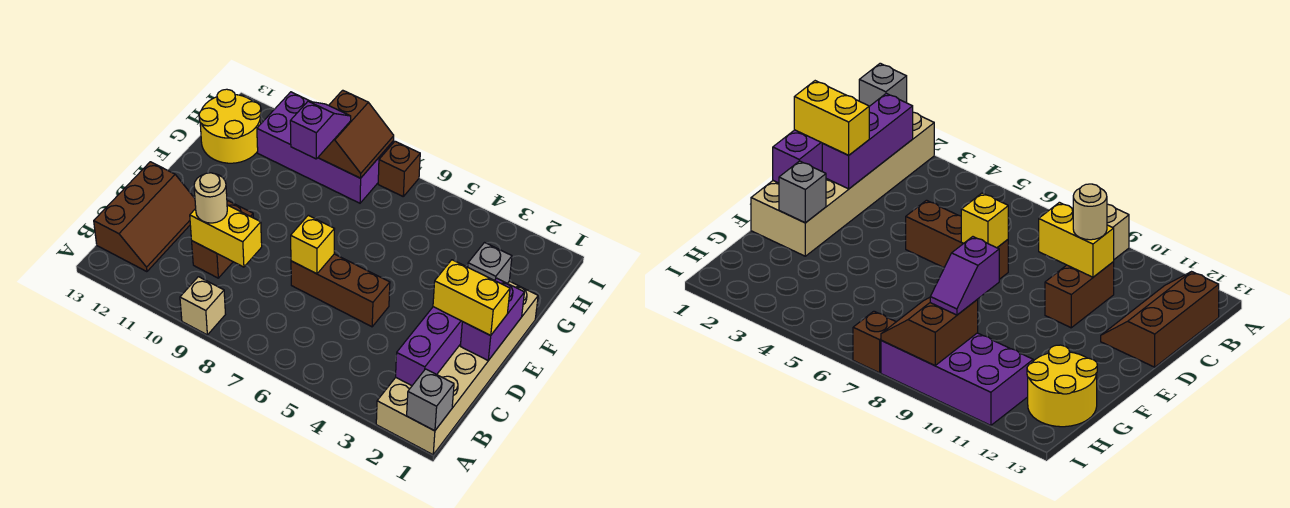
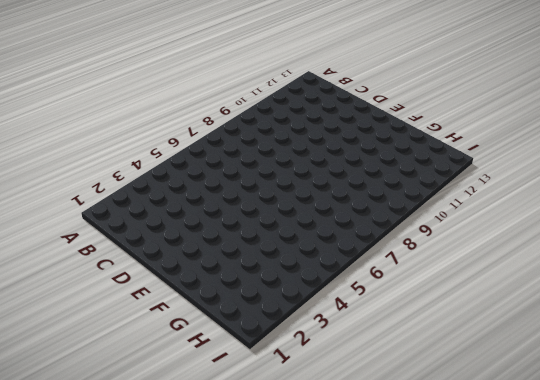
none -> tan brick A1:F2 level 1
none -> tan brick A9 level 1
none -> brown slope B12:D13 level 1 top 13

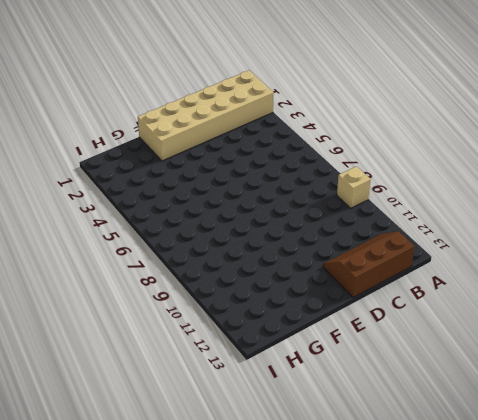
none -> brown brick C10:D10 level 1
none -> brown brick D5:D7 level 1
none -> yellow round brick G12:H13 level 1

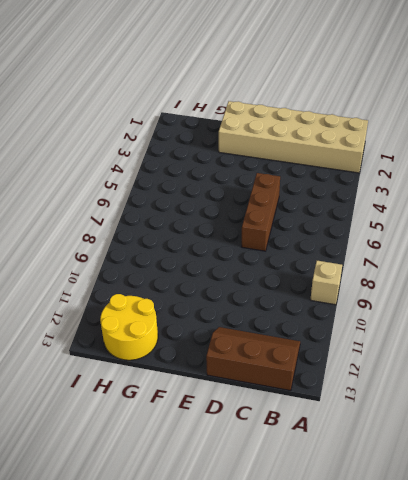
none -> brown brick C10:D10 level 1
none -> purple brick H8:I11 level 1
none -> brown brick I7 level 1

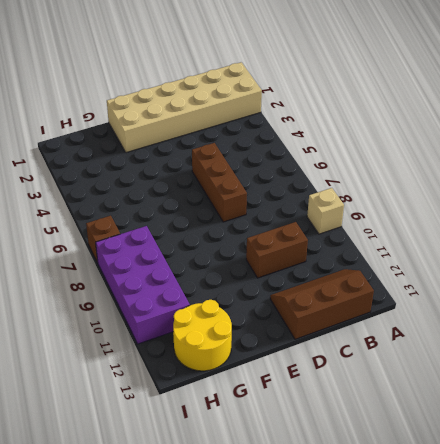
none -> grey brick A1 level 2
none -> purple brick B2:D2 level 2
none -> yellow brick C9:C10 level 2

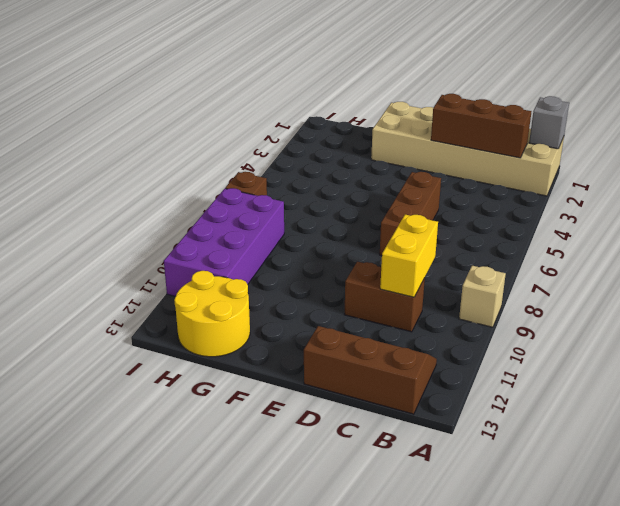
brown brick B2:D2 level 2 -> purple brick B2:D2 level 2
none -> purple brick D1:E1 level 2
none -> yellow brick D7 level 2
none -> grey brick F2 level 2

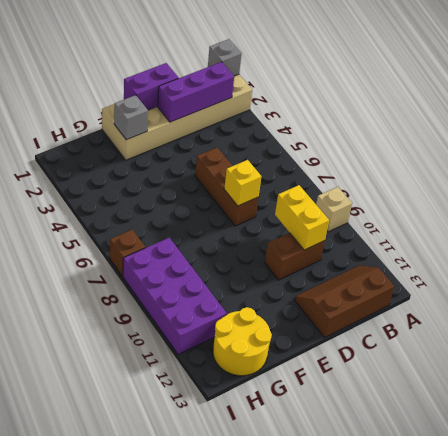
none -> brown slope H8:I9 level 2 top 9
none -> tan round brick C10 level 3
none -> yellow brick D1:D2 level 3

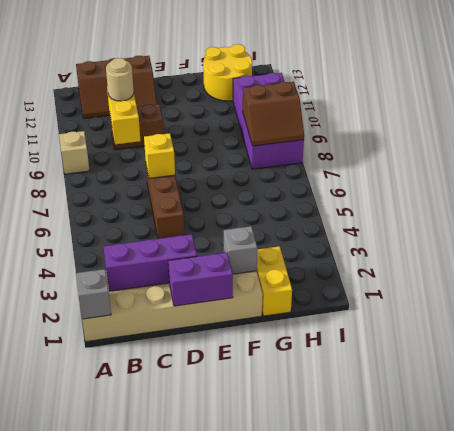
yellow brick G1:G2 level 1 -> yellow brick D1:D2 level 3
none -> brown brick I7 level 1
none -> purple slope G9:H9 level 3 top G

